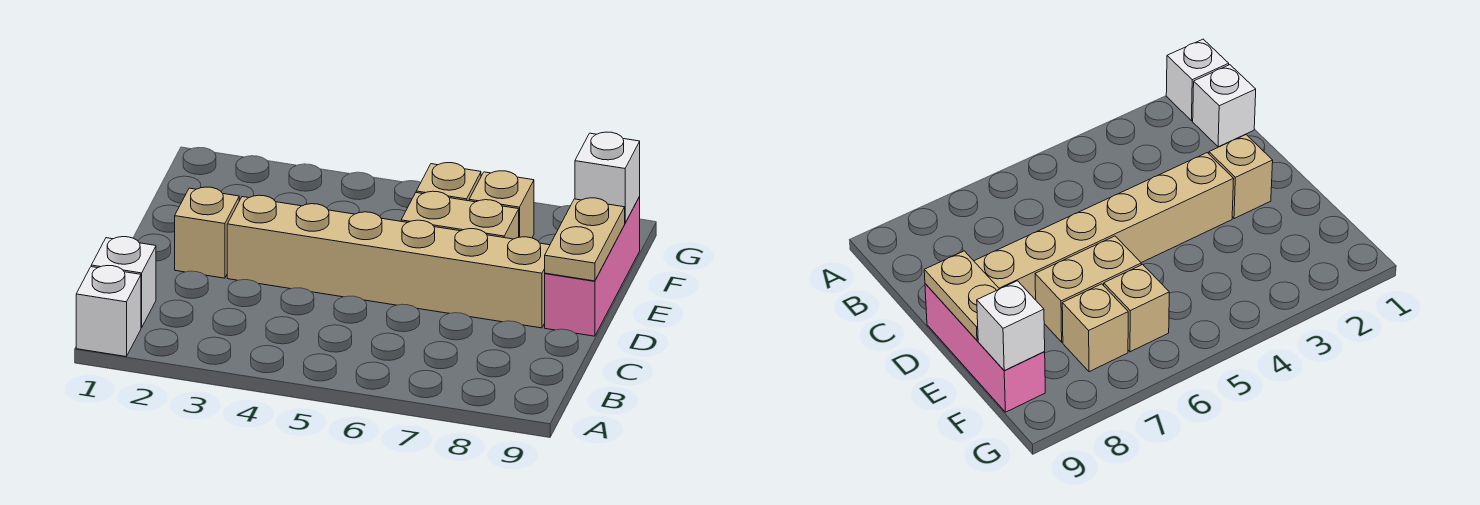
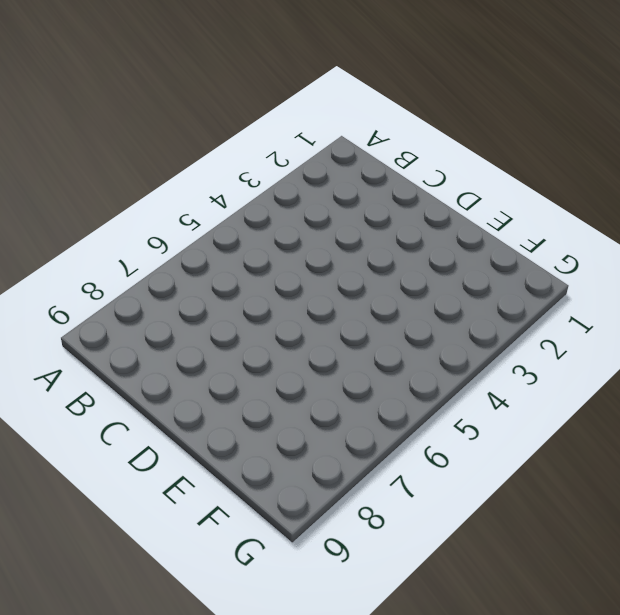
none -> white brick A1 level 1
none -> white brick B1 level 1

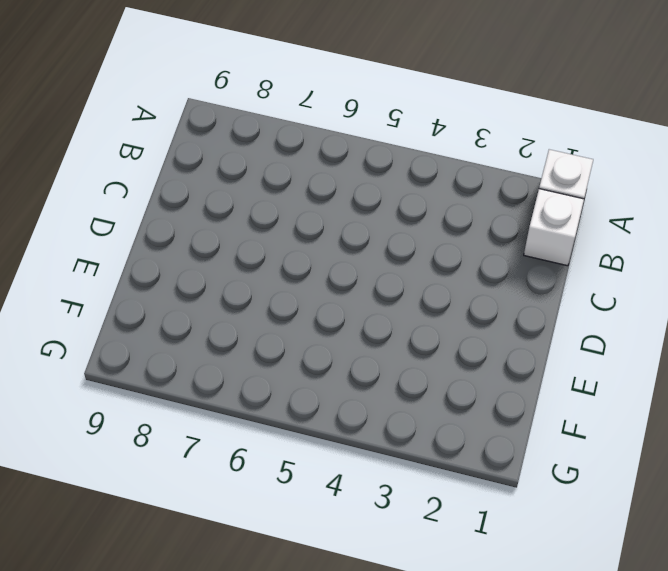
none -> tan brick D2 level 1
none -> tan brick D3:D8 level 1

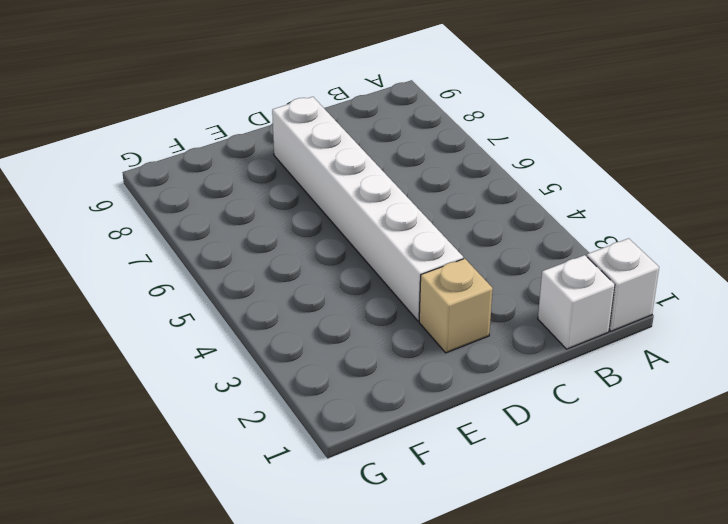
white brick D3:D8 level 1 -> tan brick D3:D8 level 1
none -> pink brick D9:F9 level 1
none -> tan brick E6:E7 level 1

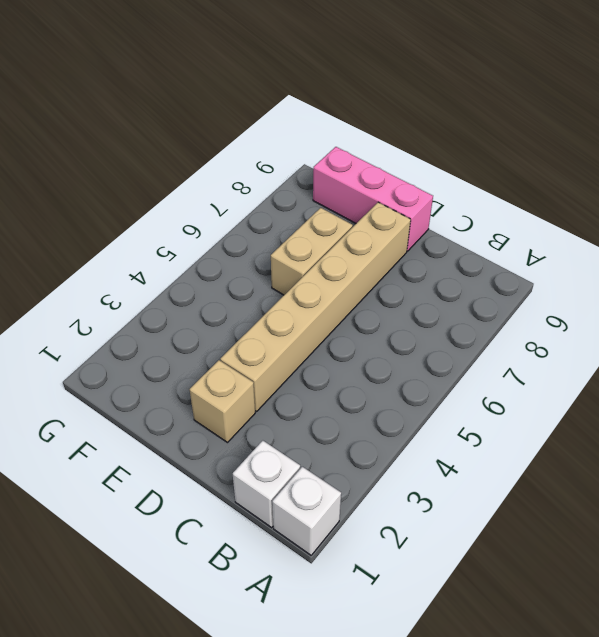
none -> tan brick F6 level 1
none -> tan brick F7 level 1

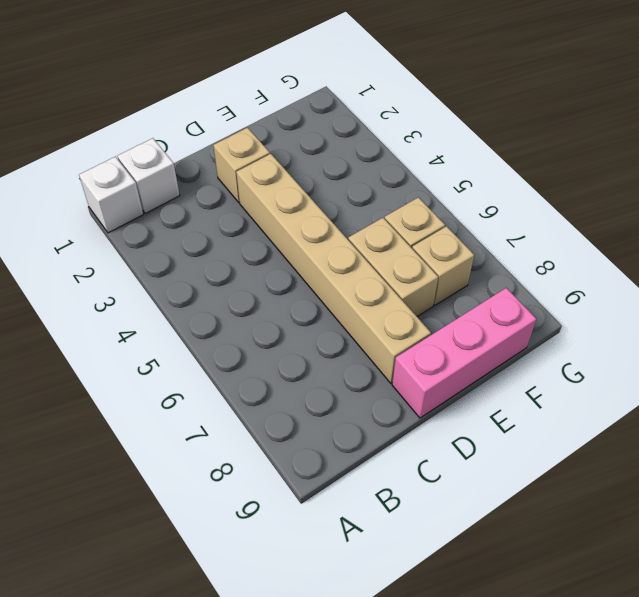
none -> tan plate D9:E9 level 2
none -> white brick F9 level 2

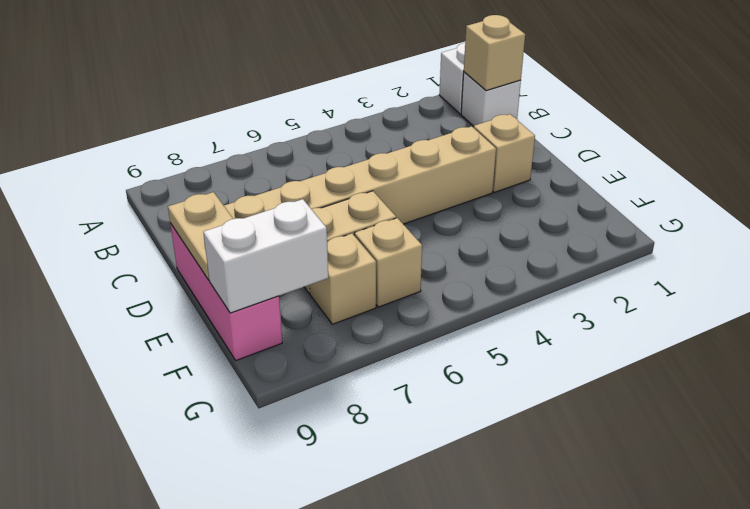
tan brick B1 level 2 -> none
white brick F8:F9 level 2 -> white brick F9 level 2

